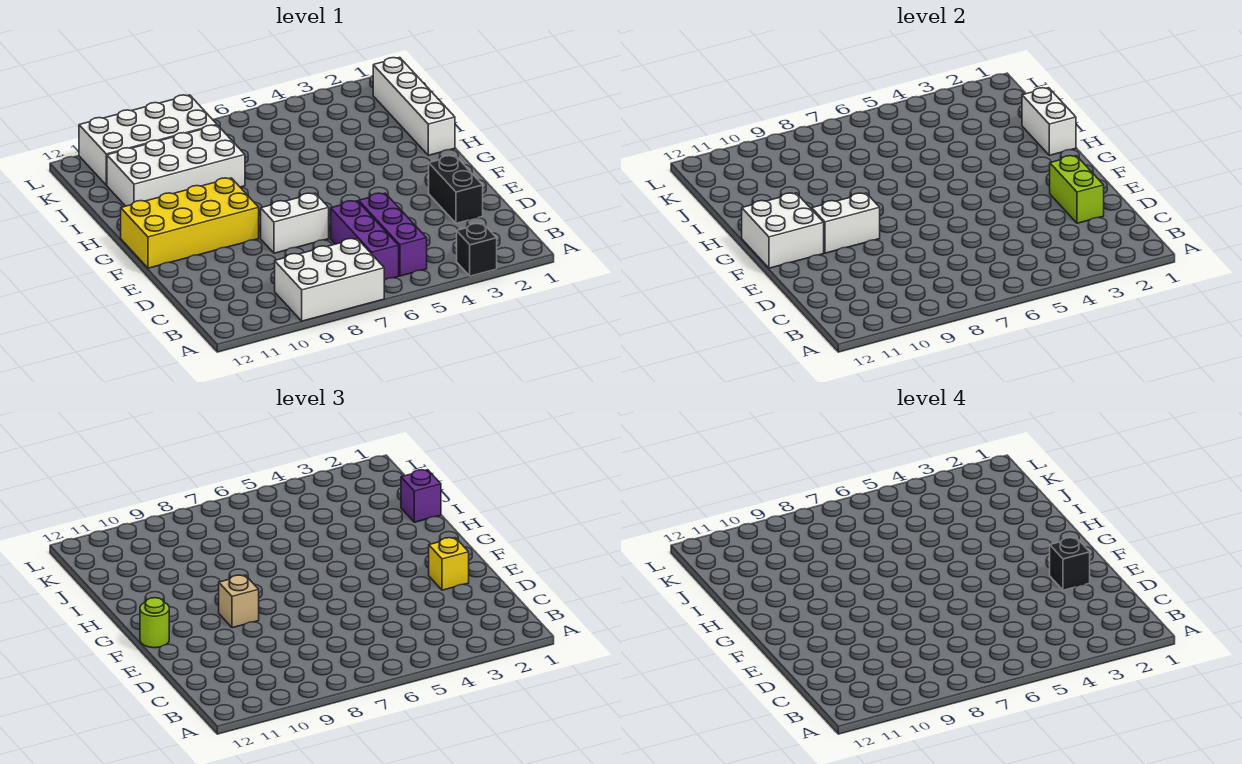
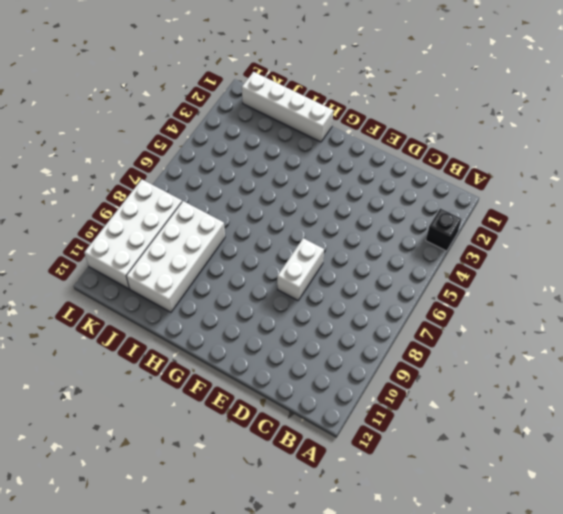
none -> white brick A7:B9 level 1
none -> purple brick B5:D5 level 1
none -> purple brick B6:D6 level 1

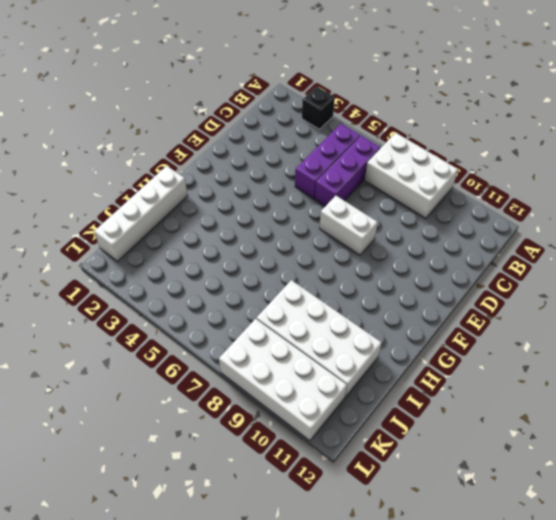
none -> black brick D2:E2 level 1
none -> yellow brick F9:G12 level 1
none -> lime brick D2:E2 level 2

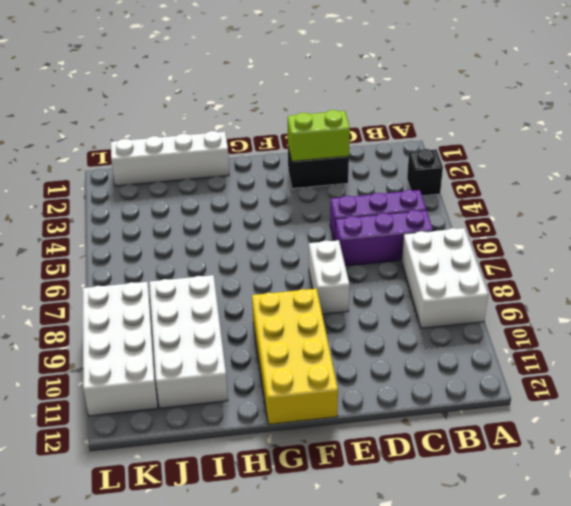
none -> white brick F9:F10 level 2
none -> white brick F11:G12 level 2
none -> white brick H1:I1 level 2

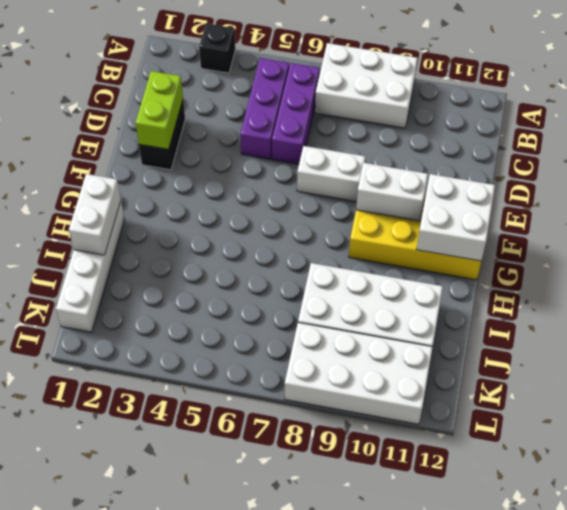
none -> yellow brick E2 level 3
none -> tan brick F9 level 3
none -> lime round brick F12 level 3

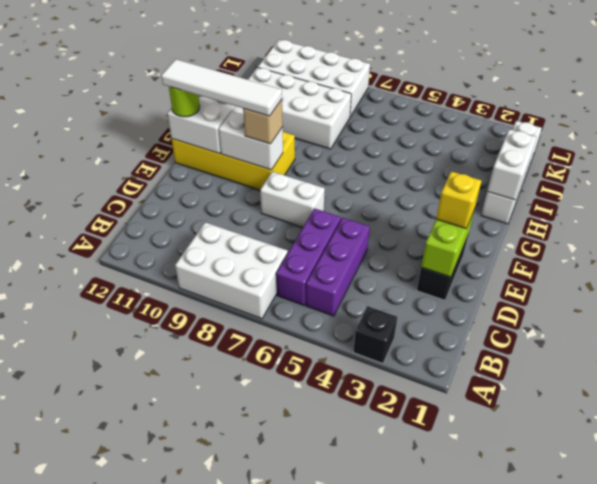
white tile F9:F12 level 4 -> none
none -> purple brick I1 level 3
none -> black brick E2 level 4

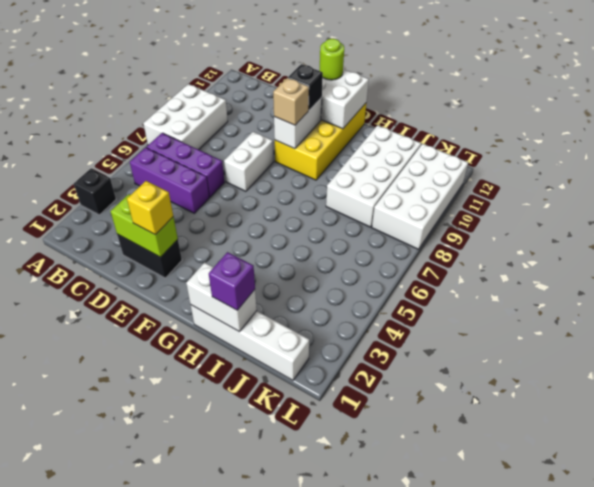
black brick F10 level 3 -> black brick E2 level 4

